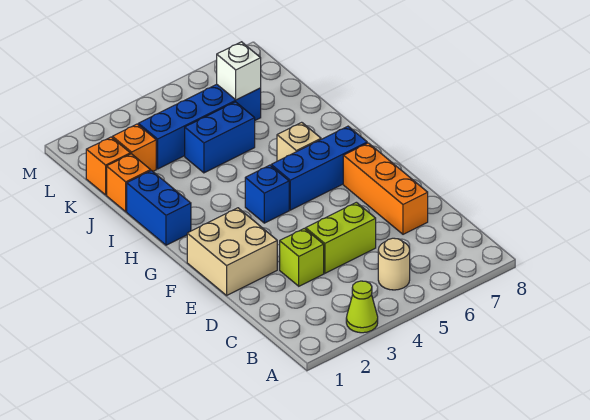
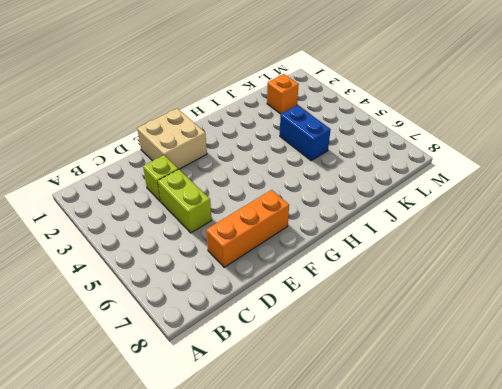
none -> lime cone A3 level 1
none -> tan round brick B5 level 1
none -> blue brick G4 level 1

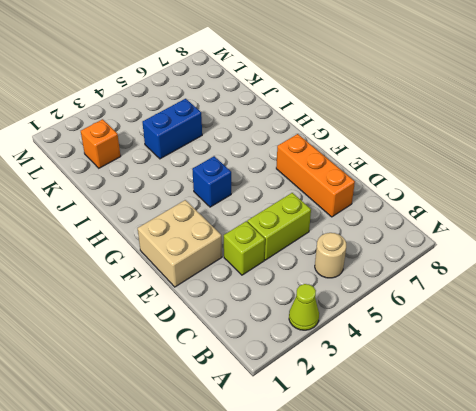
none -> blue brick G5:G7 level 1
none -> blue brick H1:I1 level 1
none -> tan brick H6 level 1

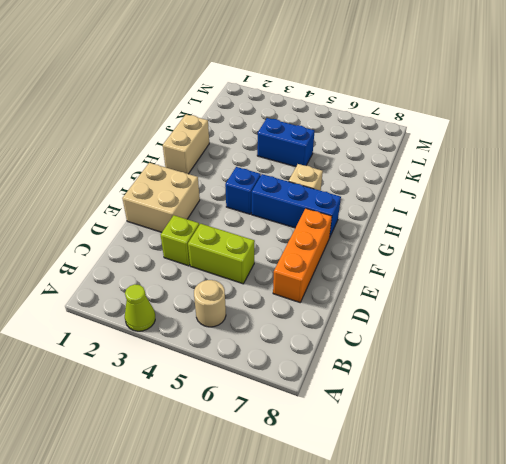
tan brick H1:I1 level 1 -> blue brick H1:I1 level 1
none -> orange brick J1 level 1
none -> orange brick K1 level 1
none -> orange brick K2 level 1

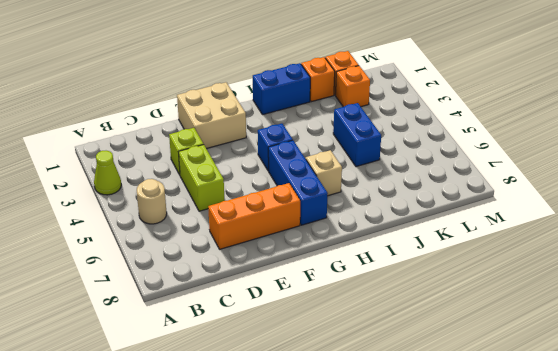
none -> blue brick K3:K6 level 1
none -> white brick K6 level 2

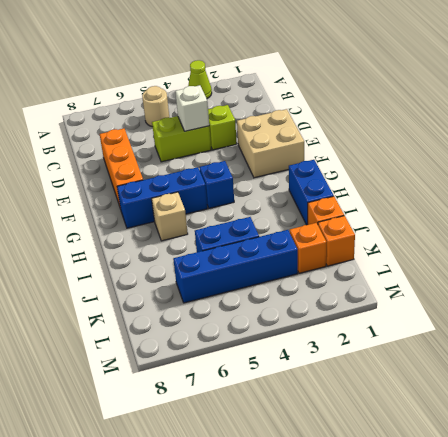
white brick D4 level 2 -> white brick K6 level 2

